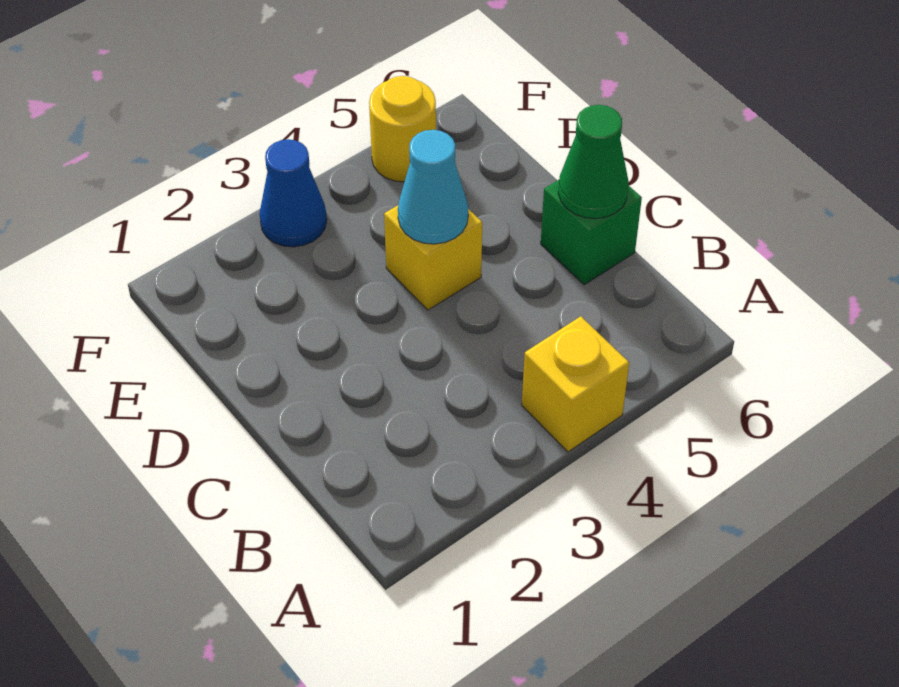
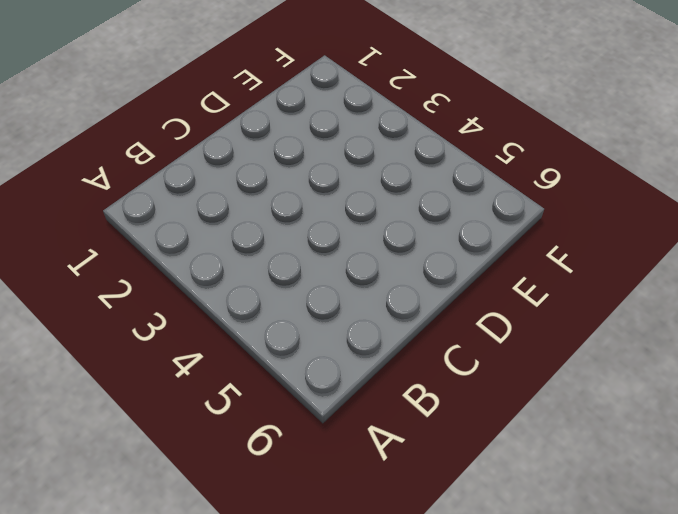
none -> yellow brick A4 level 1
none -> green brick C6 level 1

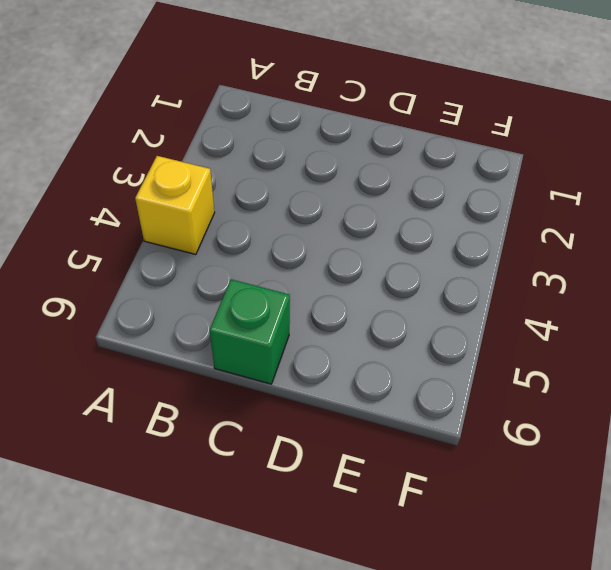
none -> yellow brick D4 level 1
none -> blue cone F3 level 1

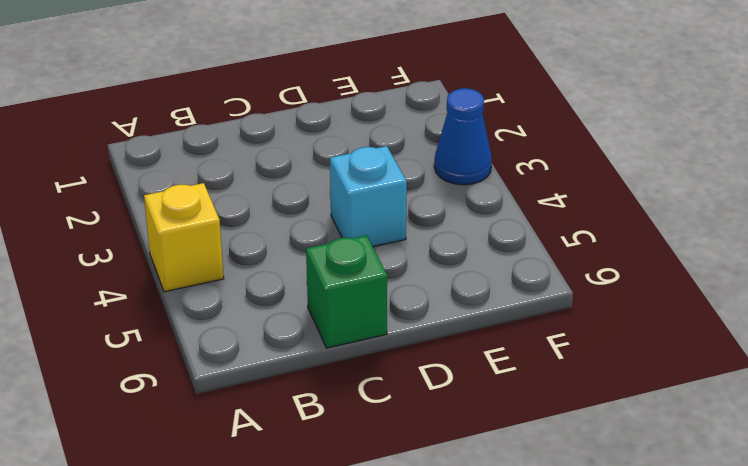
cyan brick D4 level 1 -> yellow brick D4 level 1
none -> yellow round brick F5 level 1
none -> green cone C6 level 2

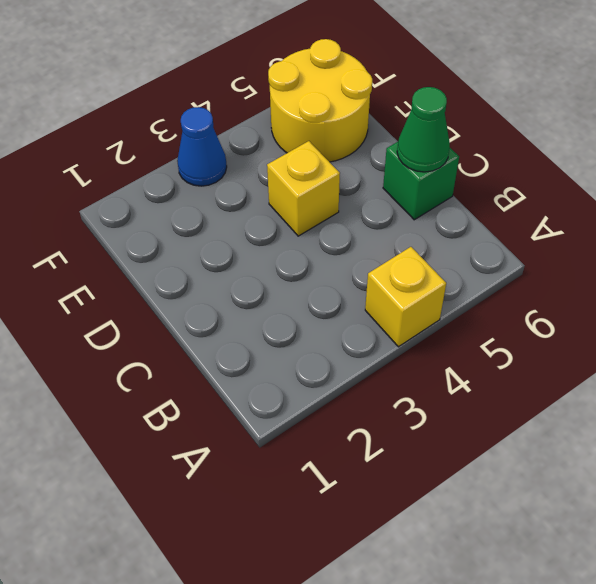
yellow round brick E5:F6 level 1 -> yellow round brick F5 level 1
none -> cyan cone D4 level 2

